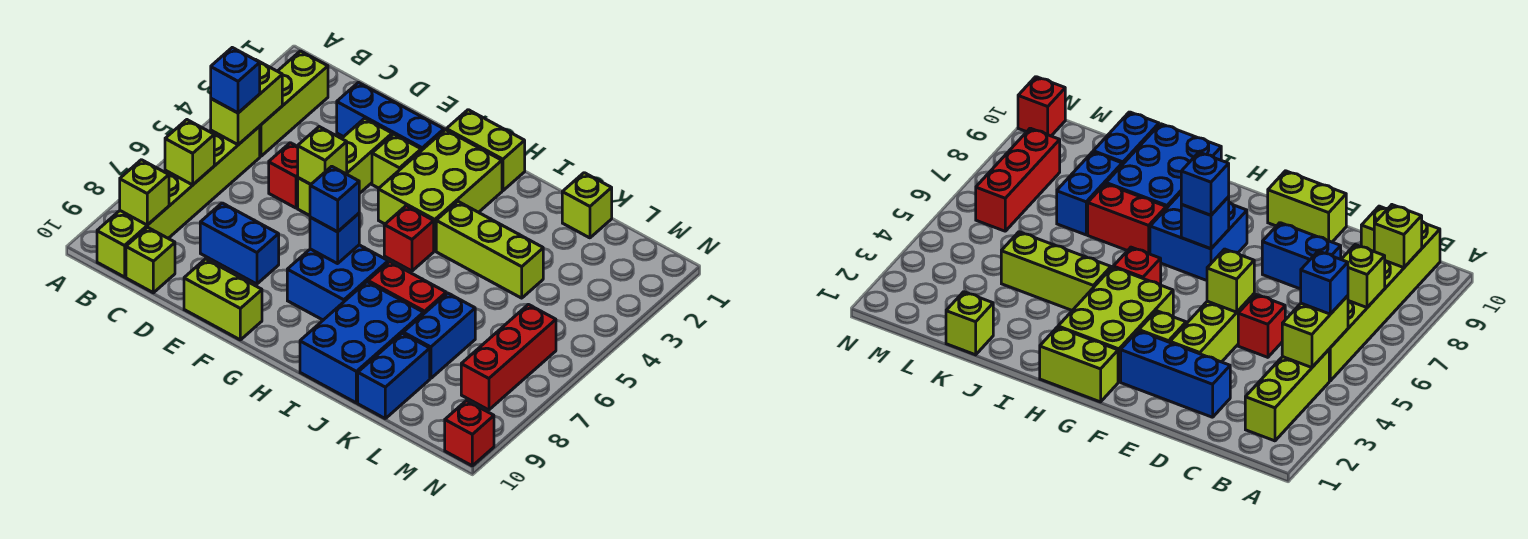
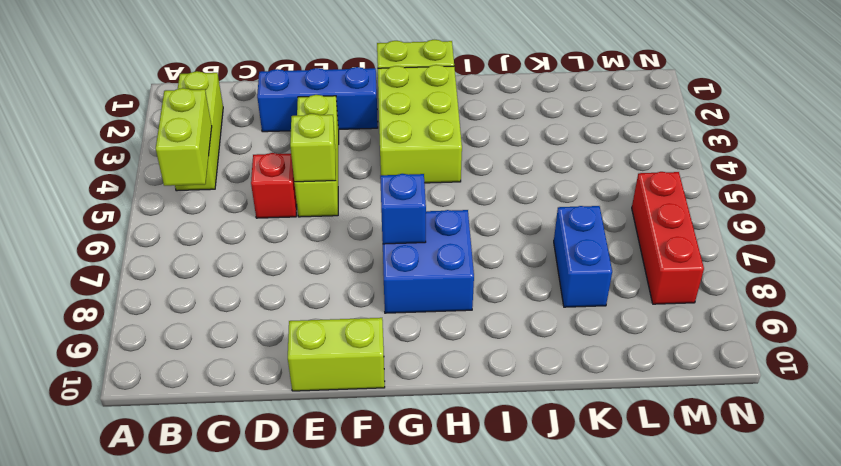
none -> lime brick B5:B10 level 1
none -> lime brick C10 level 1
none -> blue brick D8:E8 level 1

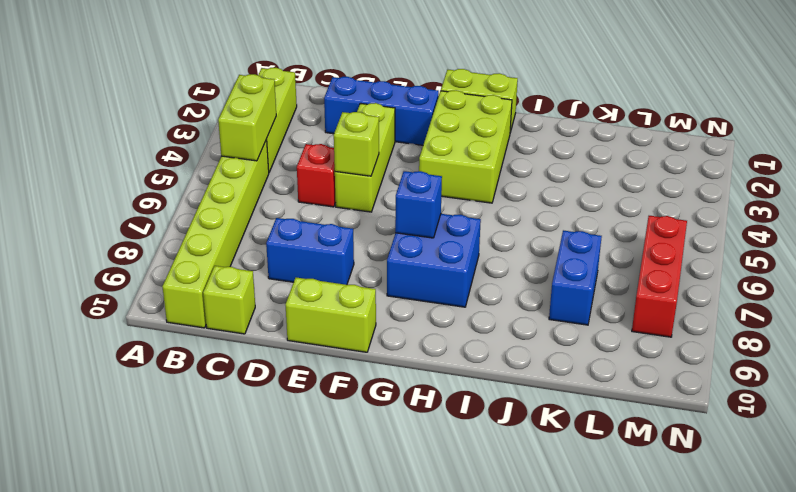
none -> lime brick F3 level 1
none -> red brick H5 level 1
none -> lime brick I4:K4 level 1

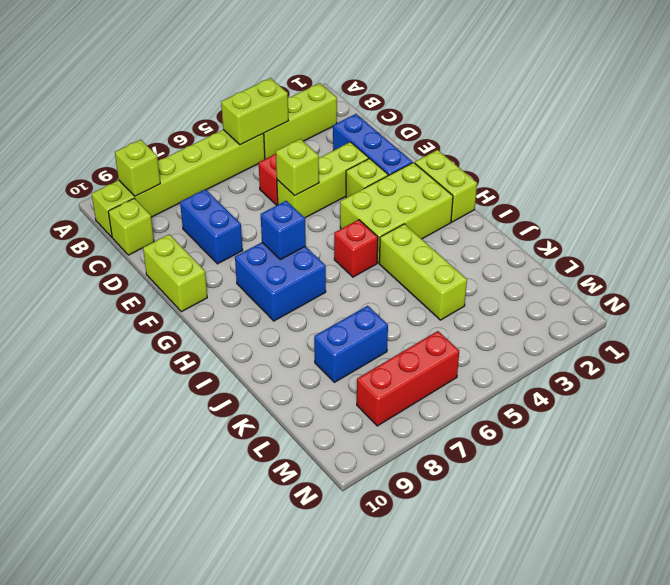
none -> red brick I7:J7 level 1
none -> blue brick I8:J10 level 1
none -> lime brick K1 level 1

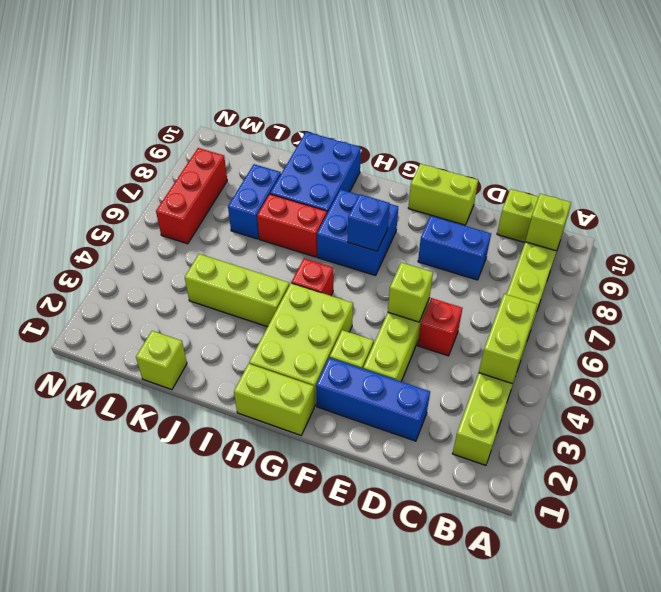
none -> blue brick K9:K10 level 1
none -> red brick N10 level 1
none -> lime brick B7 level 2

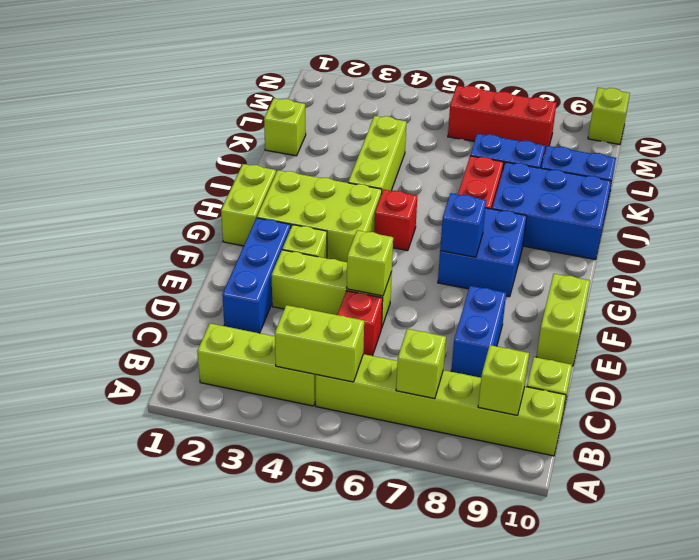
lime brick N10 level 1 -> red brick N10 level 1
none -> blue brick B5 level 3
none -> blue brick G7 level 3

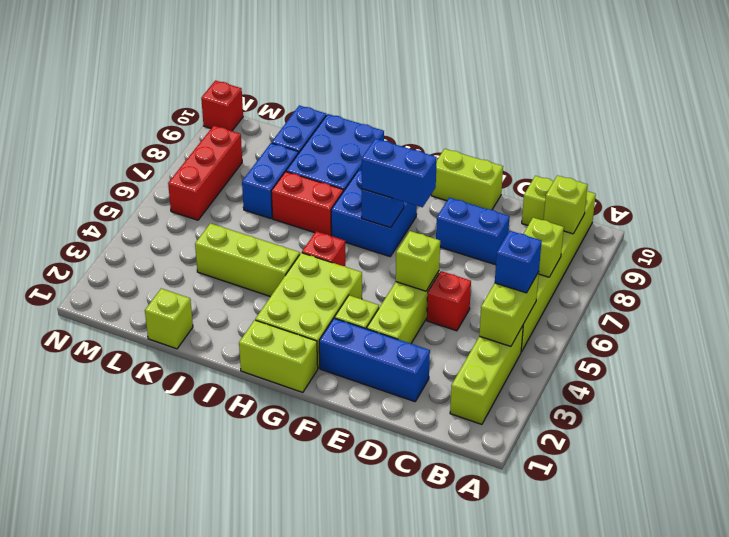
blue brick F7:G7 level 3 -> blue brick G7 level 3

